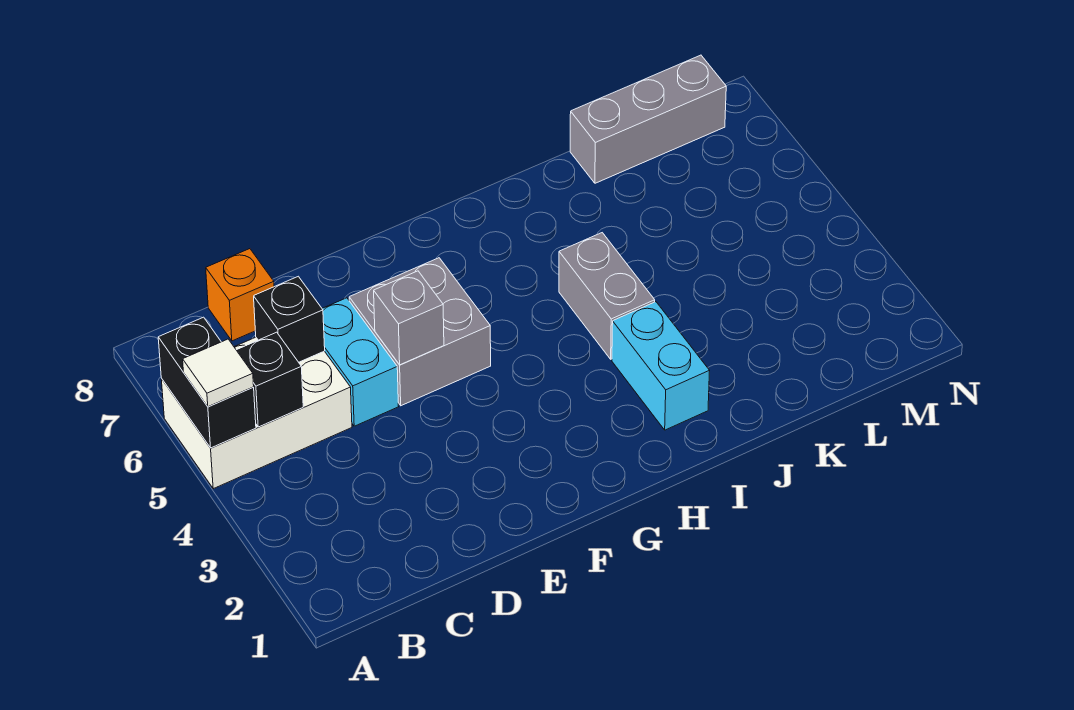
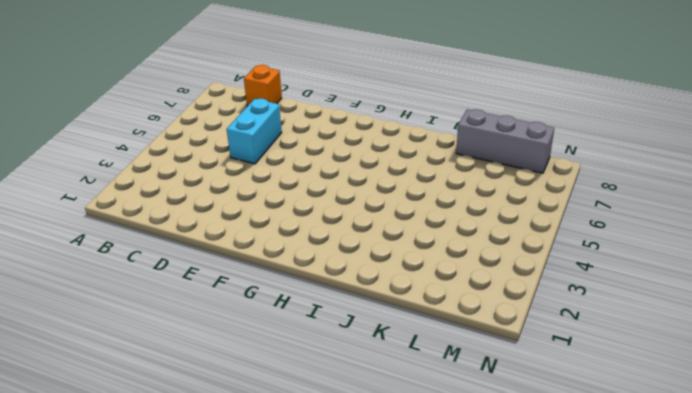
none -> white brick A5:C6 level 1
none -> grey brick E5:F6 level 1
none -> cyan brick I2:I3 level 1

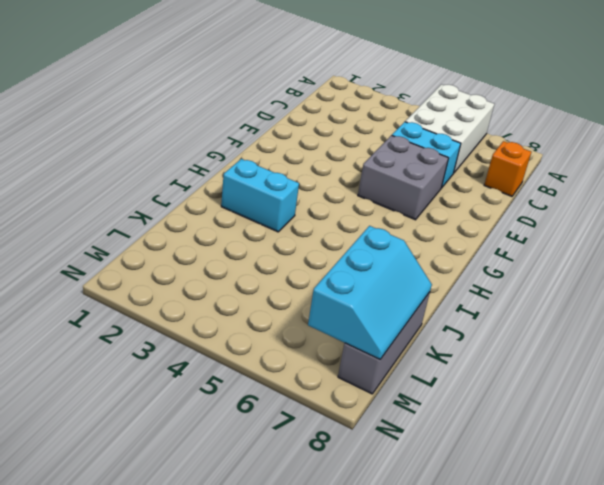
cyan slope K7:M8 level 2 top 7 -> none
none -> grey brick I4:I5 level 1
none -> black brick A5:A6 level 2
none -> black brick B5 level 2

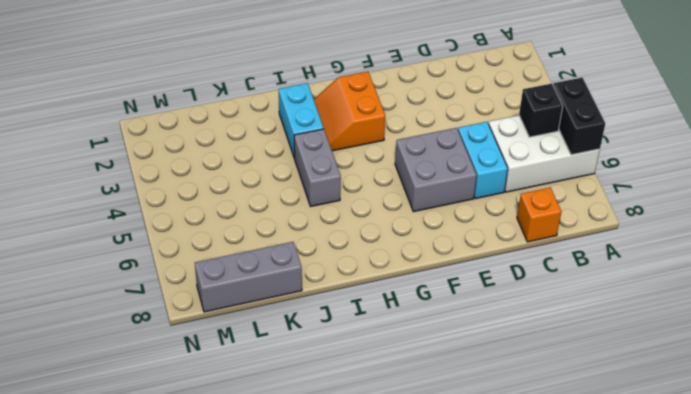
orange slope G2:H3 level 1 top G -> none
none -> black brick C6 level 2
none -> grey brick E5 level 2
none -> white tile A5 level 3

